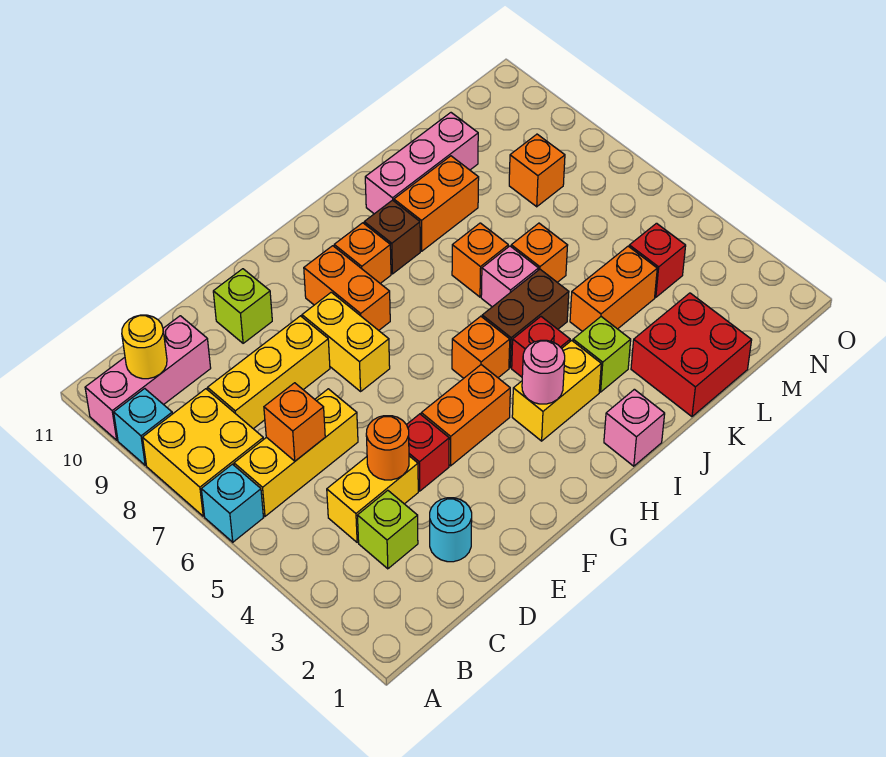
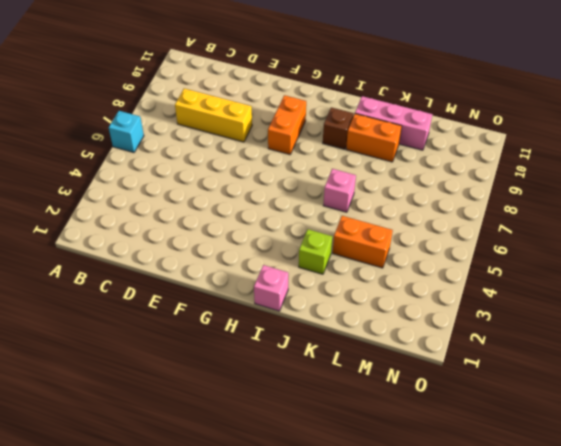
none -> yellow brick A7:B8 level 1
none -> cyan brick A9 level 1
none -> pink brick A10:C10 level 1
none -> yellow brick B6:D6 level 1

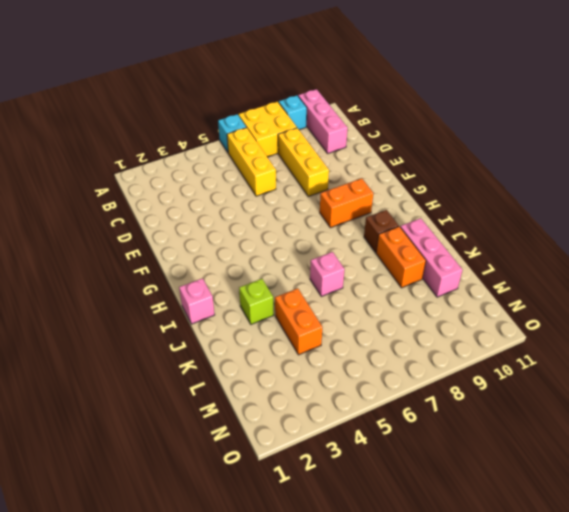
none -> lime brick C3 level 1
none -> yellow brick C4:D4 level 1
none -> cyan round brick D2 level 1
none -> red brick E4 level 1

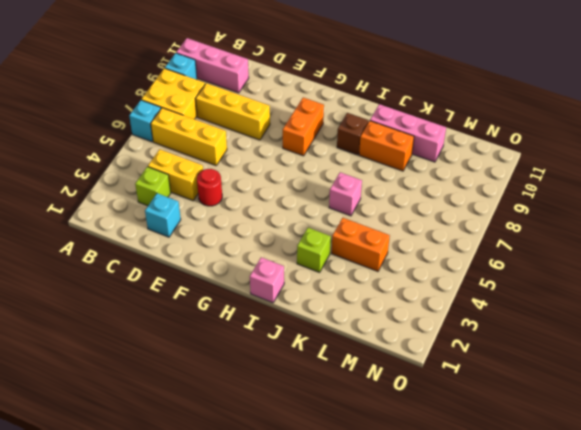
cyan brick D2 level 1 -> cyan round brick D2 level 1
red round brick E4 level 1 -> red brick E4 level 1
none -> lime brick E10 level 1
none -> orange brick F4:G4 level 1
none -> yellow brick F7:F8 level 1
none -> yellow brick H3:I3 level 1

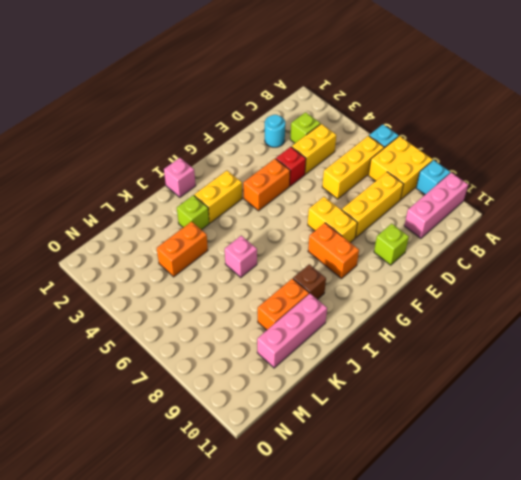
none -> orange brick H5 level 1
none -> orange brick H9 level 1
none -> red brick I4 level 1
none -> brown brick I5:J5 level 1

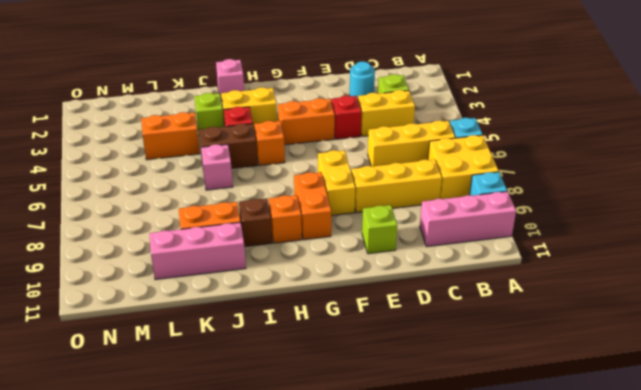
none -> orange brick J7 level 1
none -> red brick K1:L2 level 1
none -> orange brick K6 level 1
none -> red brick M4 level 1

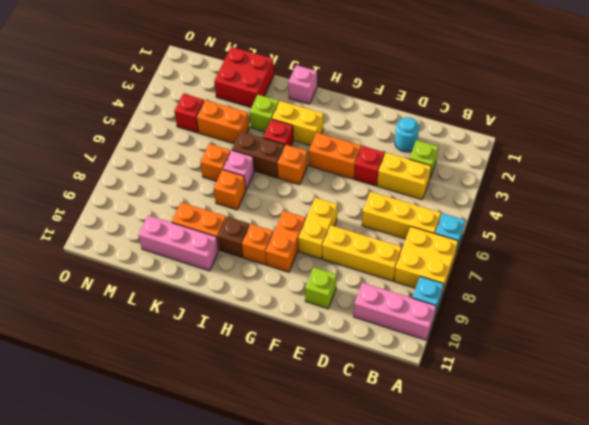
none -> orange brick M8 level 1
none -> yellow round brick B10 level 2
none -> orange brick C6 level 2
none -> orange round brick D4 level 2

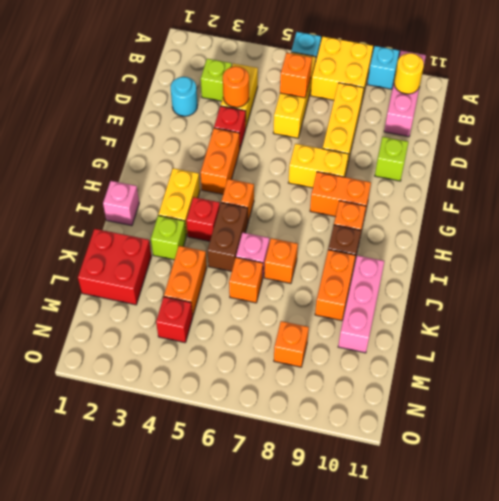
none -> pink round brick H3 level 2

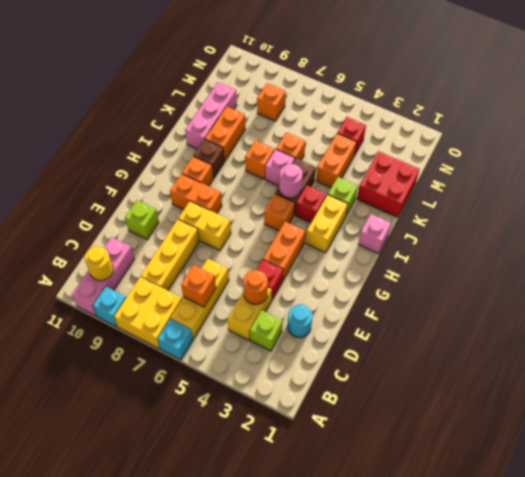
pink round brick I5 level 2 -> pink round brick H3 level 2

